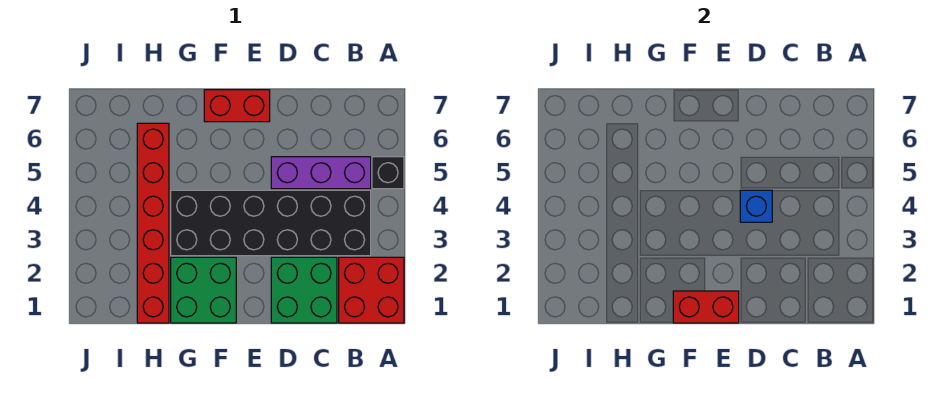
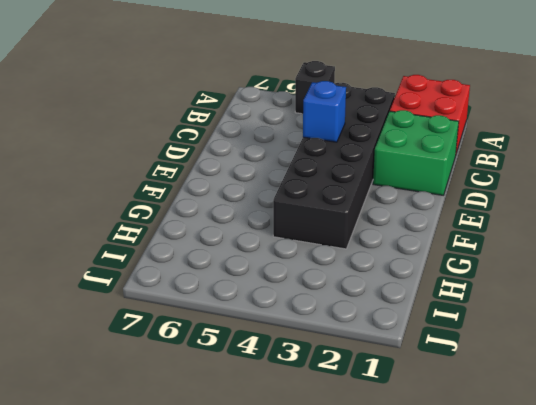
none -> purple brick B5:D5 level 1
none -> red brick E7:F7 level 1

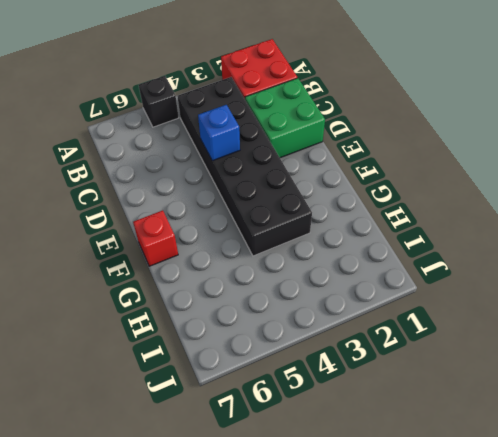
red brick F7 level 1 -> red brick E7:F7 level 1
none -> purple brick B5:D5 level 1
none -> green brick F1:G2 level 1

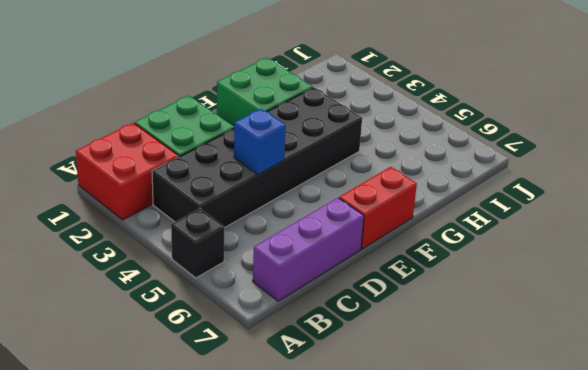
purple brick B7:D7 level 1 -> purple brick B5:D5 level 1
none -> red brick H1:H6 level 1
none -> red brick E1:F1 level 2

